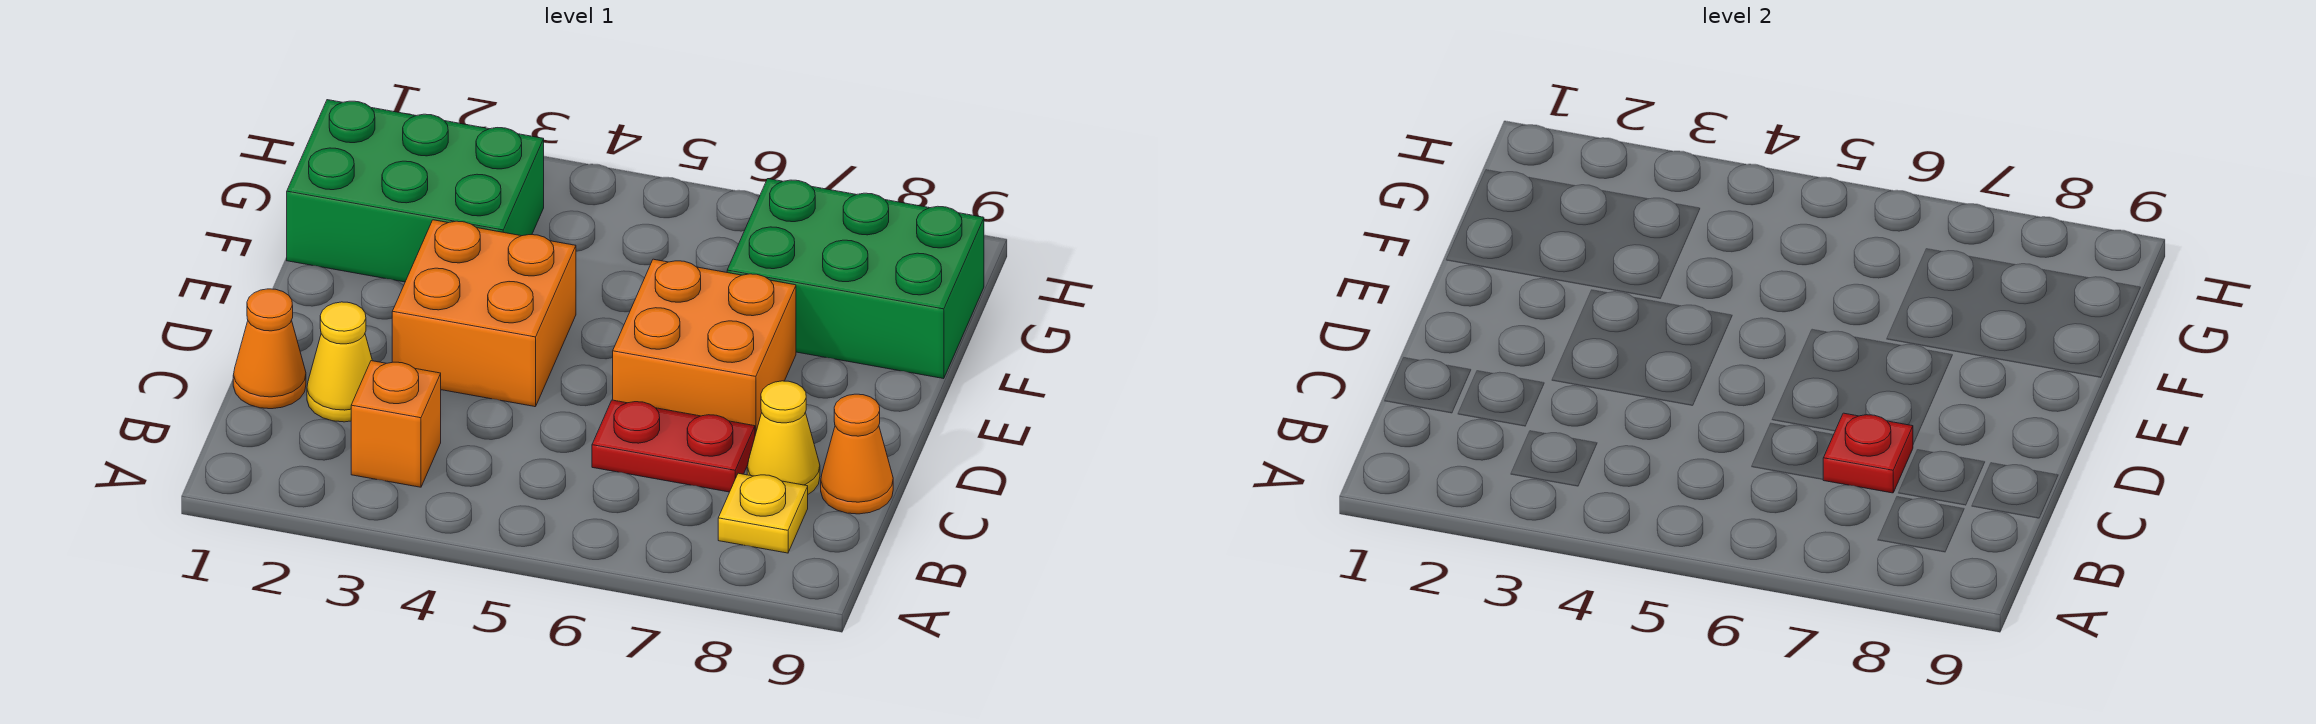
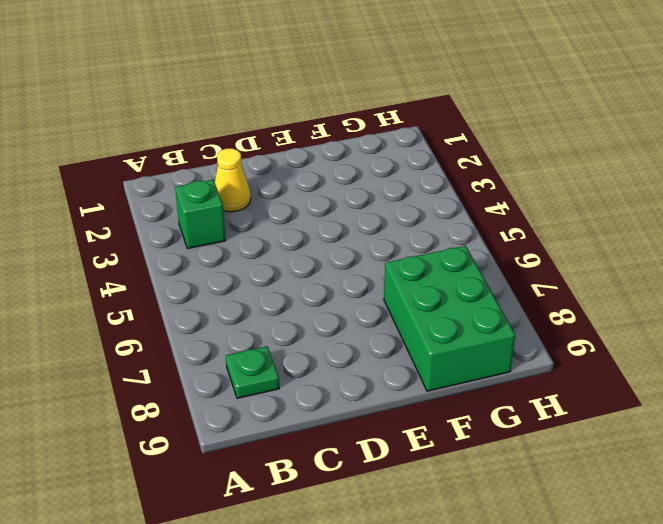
green brick B3 level 1 -> orange brick B3 level 1
green plate B8 level 1 -> yellow plate B8 level 1
none -> orange cone C1 level 1
none -> red plate C6:C7 level 1
none -> yellow cone C8 level 1

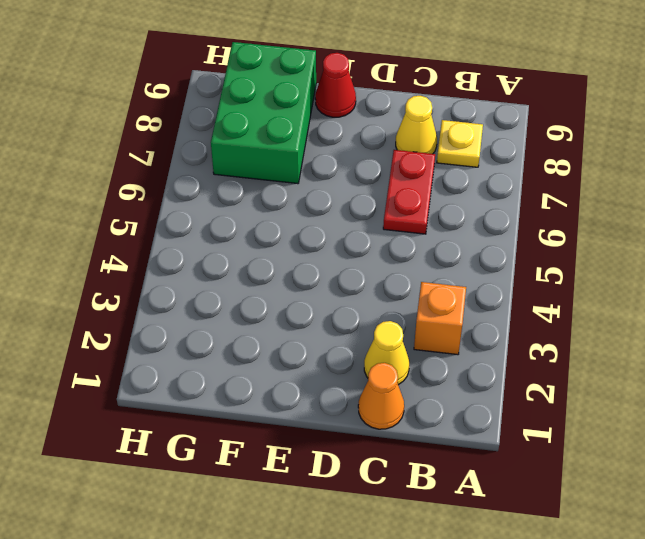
red cone E9 level 1 -> none
none -> orange cone C9 level 1
none -> orange brick D3:E4 level 1
none -> orange brick D6:E7 level 1

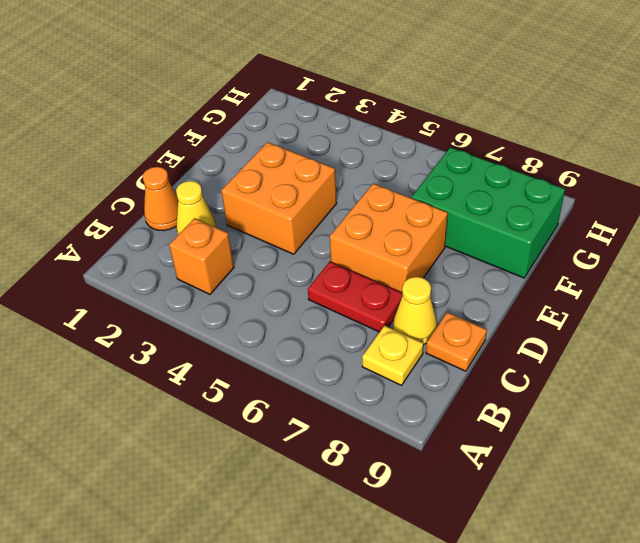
orange plate C9 level 1 -> orange cone C9 level 1
none -> green brick F1:G3 level 1
none -> red plate C7 level 2

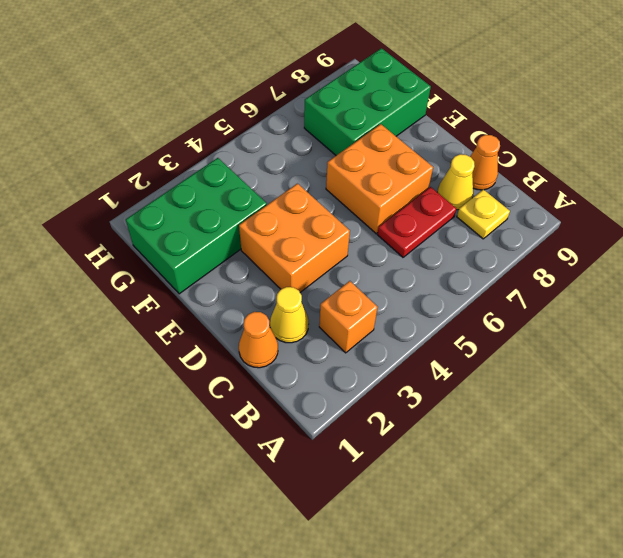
none -> red plate C7 level 2

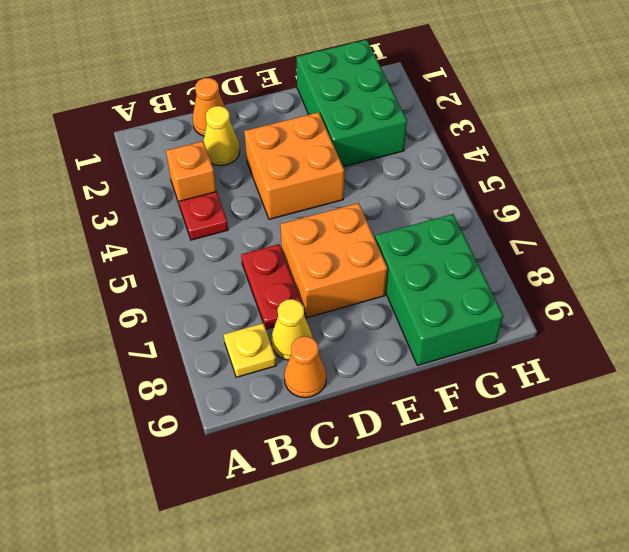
red plate B4 level 1 -> red plate C7 level 2

